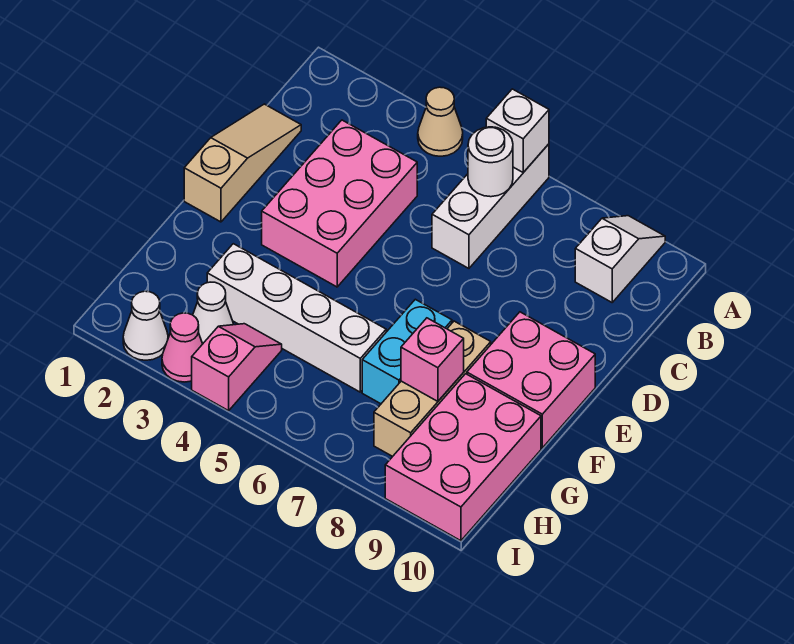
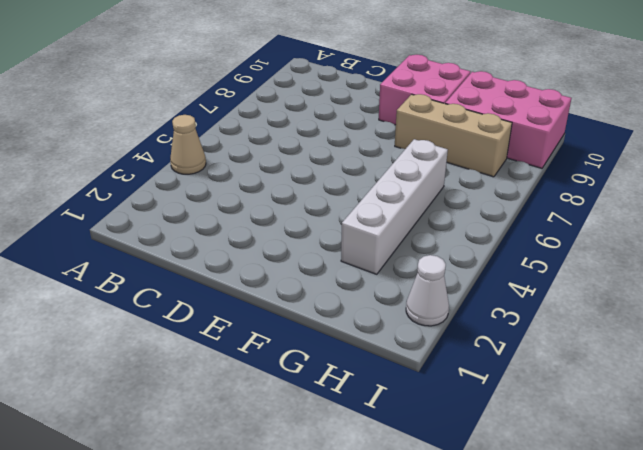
none -> white brick A6:C6 level 1
none -> white slope A9:B9 level 1 top B
none -> tan slope C1:E1 level 1 top E

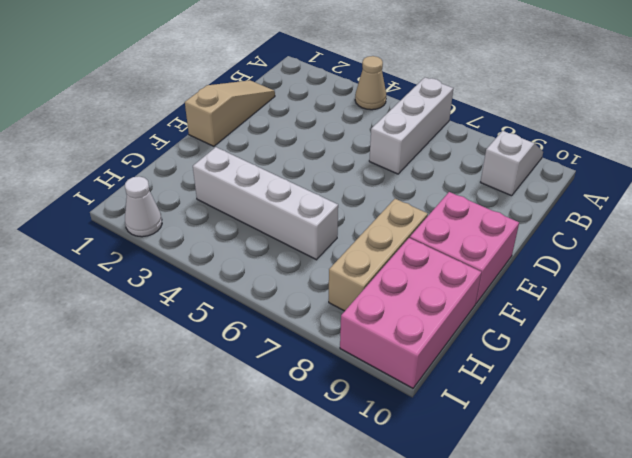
none -> pink brick C3:E4 level 1
none -> cyan brick F7:G7 level 1
none -> white cone H3 level 1

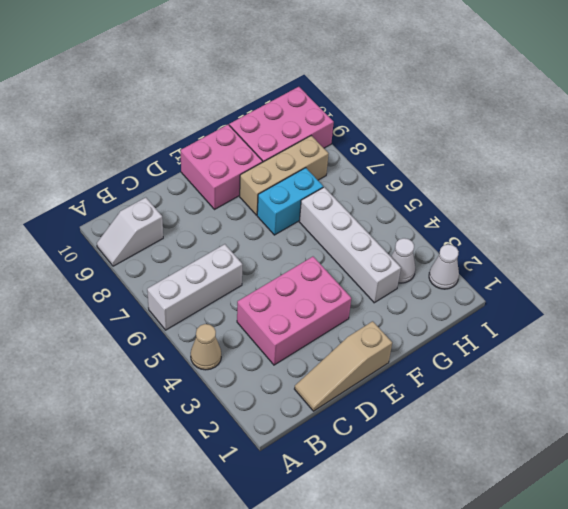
none -> pink slope H4:I4 level 1 top I
none -> pink cone I3 level 1
none -> white brick A6 level 2

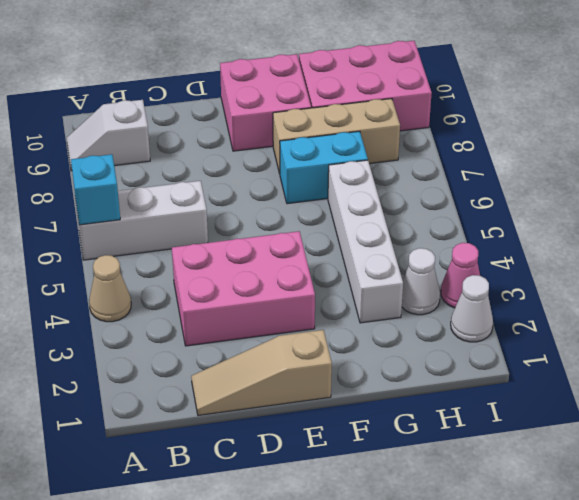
cyan brick A6 level 2 -> white brick A6 level 2
none -> pink slope H4:I4 level 1 top I
none -> white round brick B6 level 2
none -> pink brick G8 level 2

